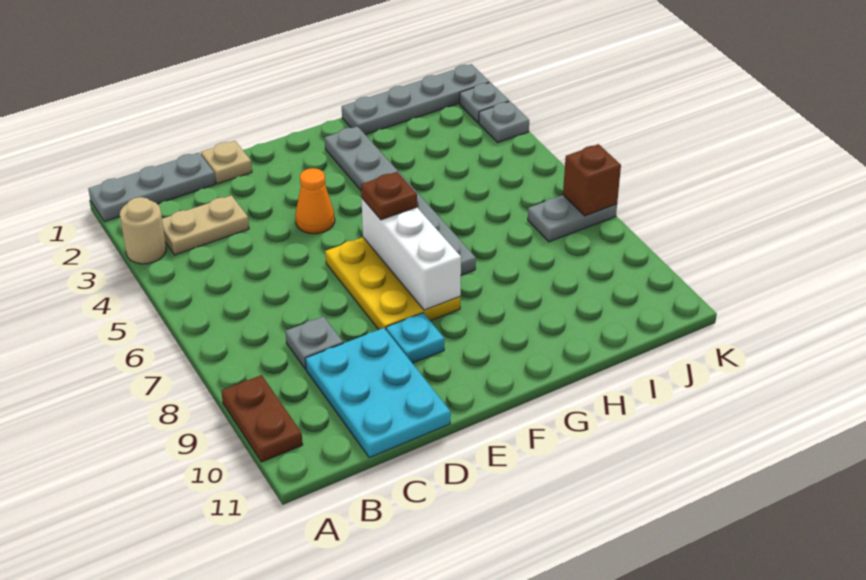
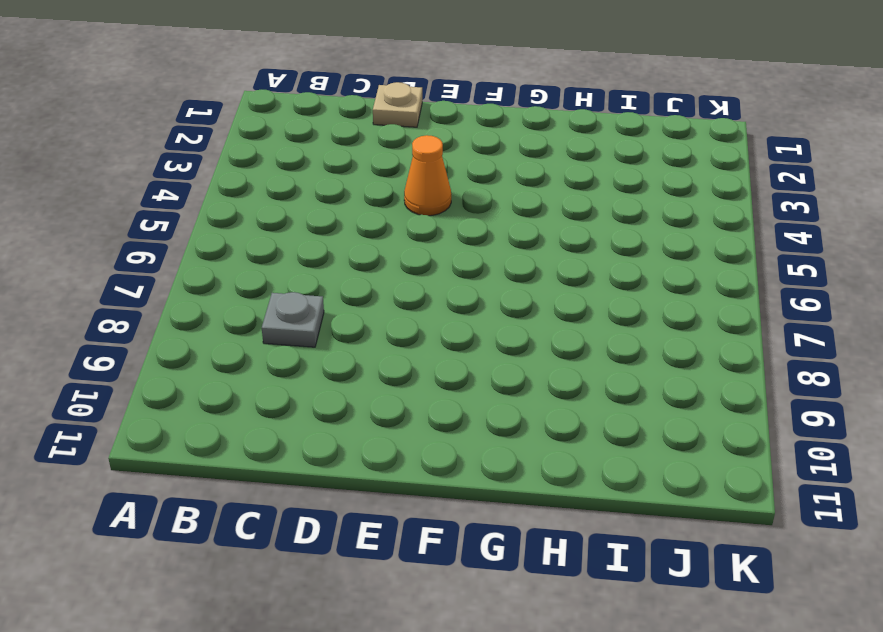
none -> grey plate A1:C1 level 1
none -> tan round brick A3 level 1
none -> brown plate A9:A10 level 1

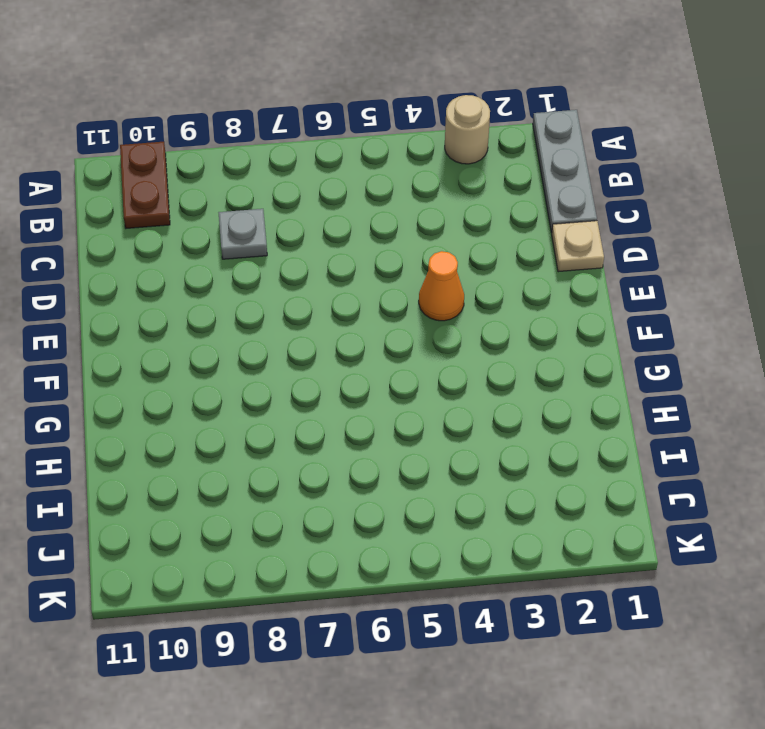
brown plate A10:B10 level 1 -> brown plate A9:A10 level 1
none -> tan plate B3:C3 level 1
none -> cyan plate C9:D11 level 1
none -> yellow plate E6:F8 level 1

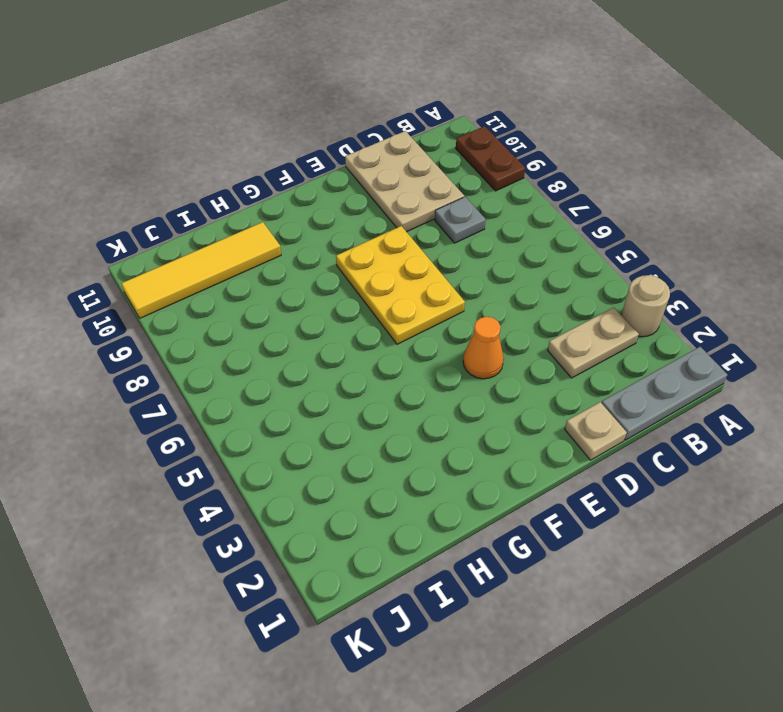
tan plate C9:D11 level 1 -> cyan plate C9:D11 level 1
yellow tile H10:K10 level 1 -> none
none -> cyan plate E9 level 1
none -> grey plate G2:G7 level 1
none -> grey plate H1:K1 level 1

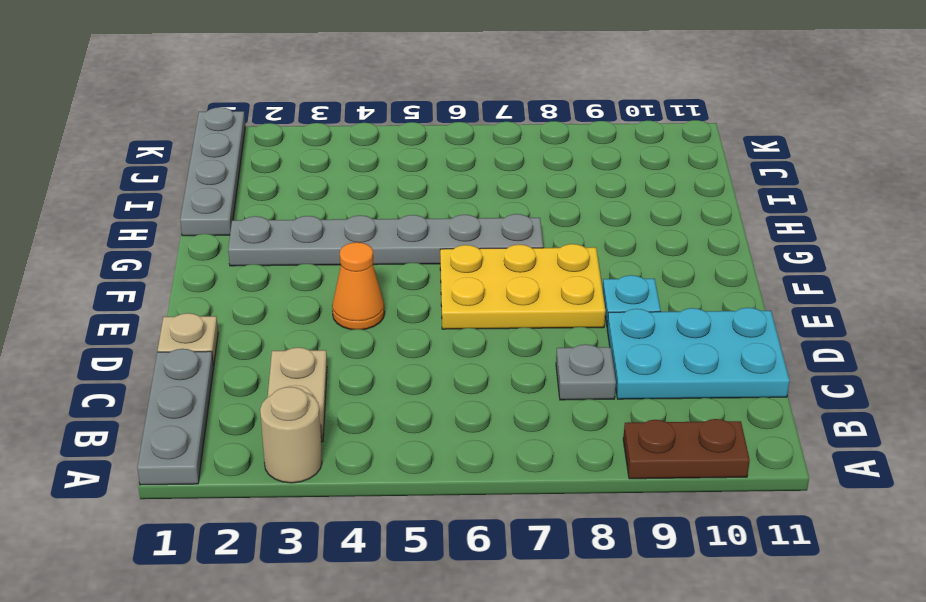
none -> grey plate J7:K7 level 1
none -> grey plate K2 level 1
none -> grey plate K3 level 1

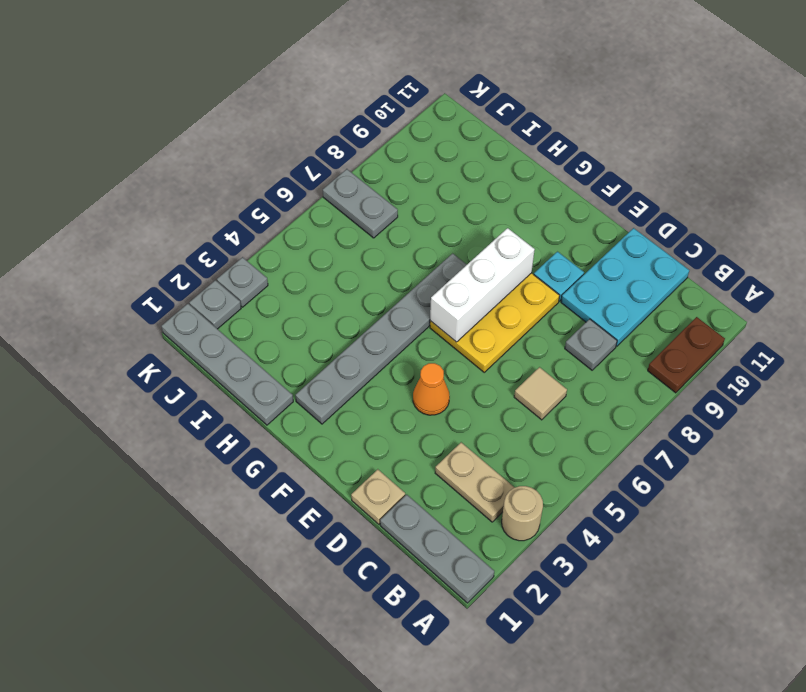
tan tile C6 level 1 -> none
none -> brown brick K7 level 2
none -> brown plate F6 level 3

